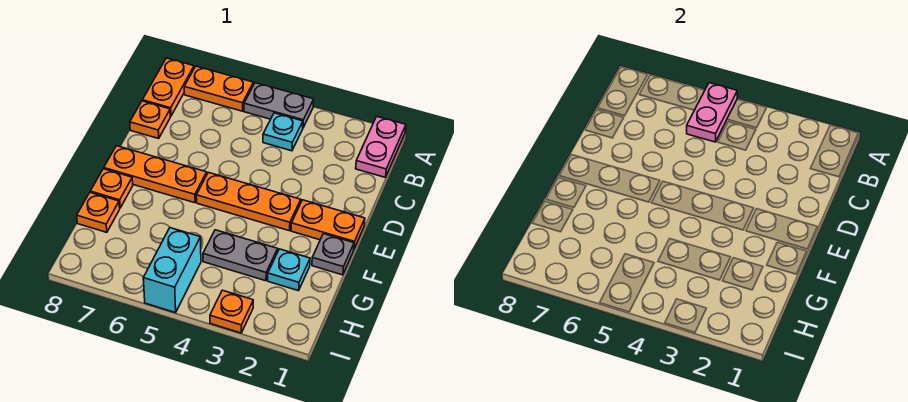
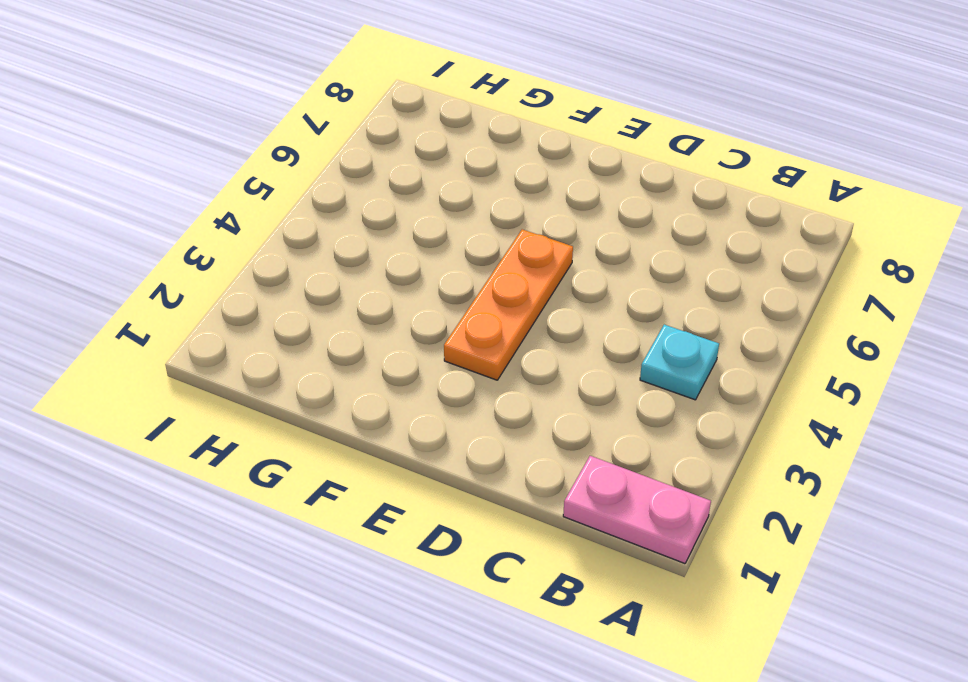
none -> grey plate A4:A5 level 1
none -> orange plate A6:A7 level 1
none -> orange plate A8:B8 level 1

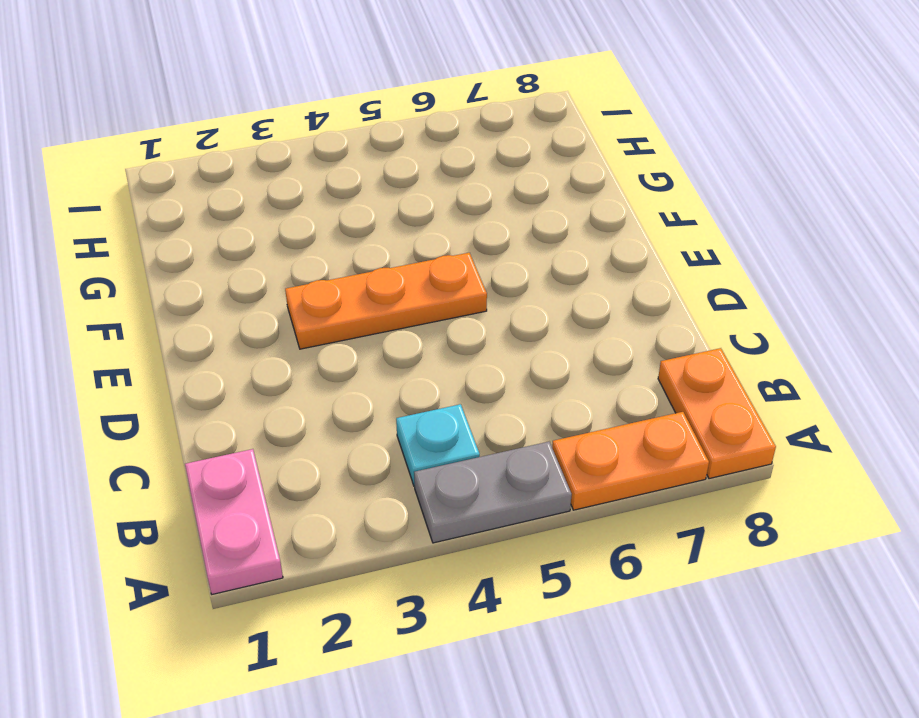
none -> orange plate C8 level 1
none -> orange plate E1:E2 level 1
none -> orange plate E6:E8 level 1

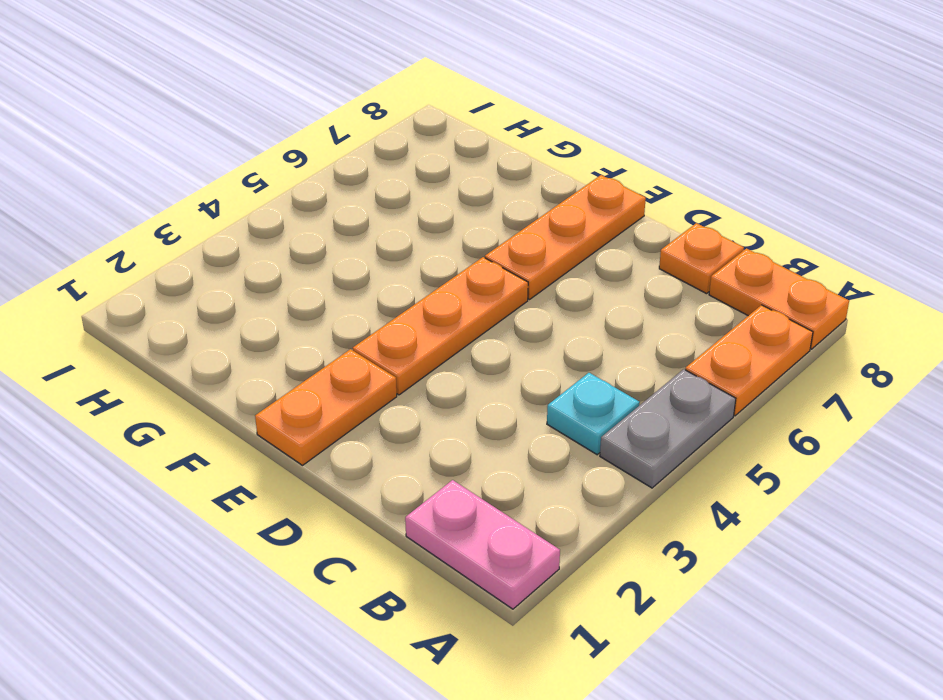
none -> grey plate F1 level 1
none -> orange plate F8 level 1
none -> cyan plate G2 level 1

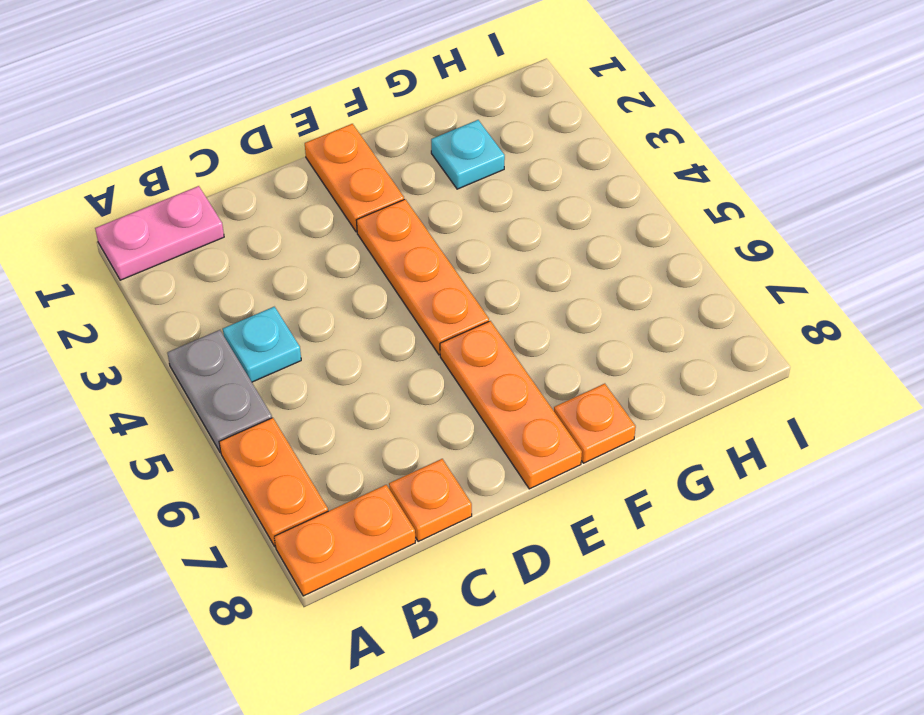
none -> grey plate F1 level 1
none -> grey plate G3:G4 level 1
none -> orange plate G8 level 1

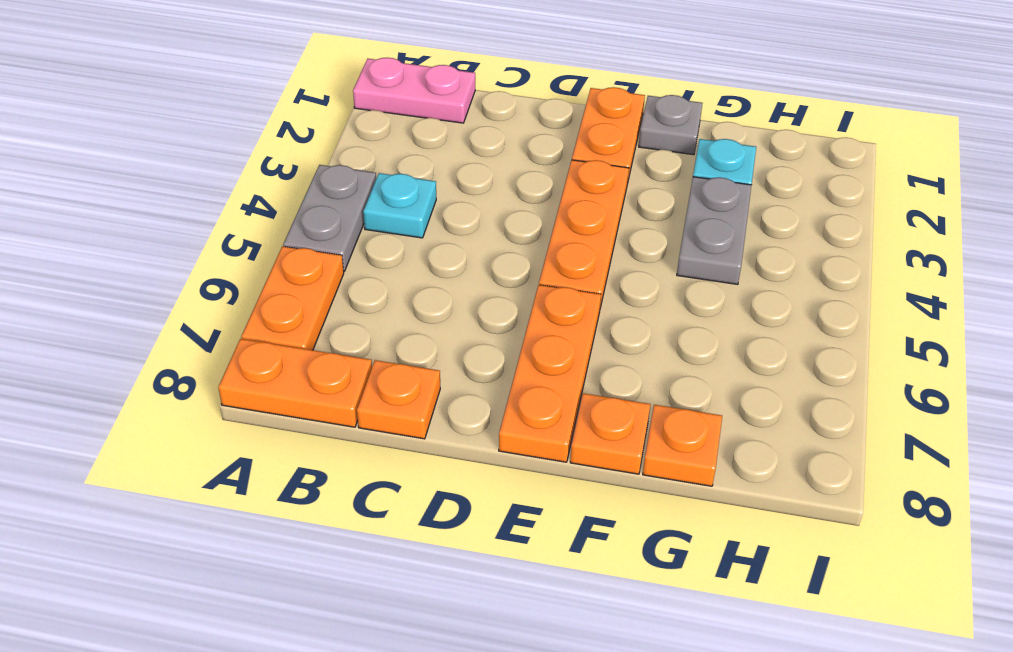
none -> cyan brick H5:I5 level 1
none -> orange plate I3 level 1
none -> pink plate A5:B5 level 2

